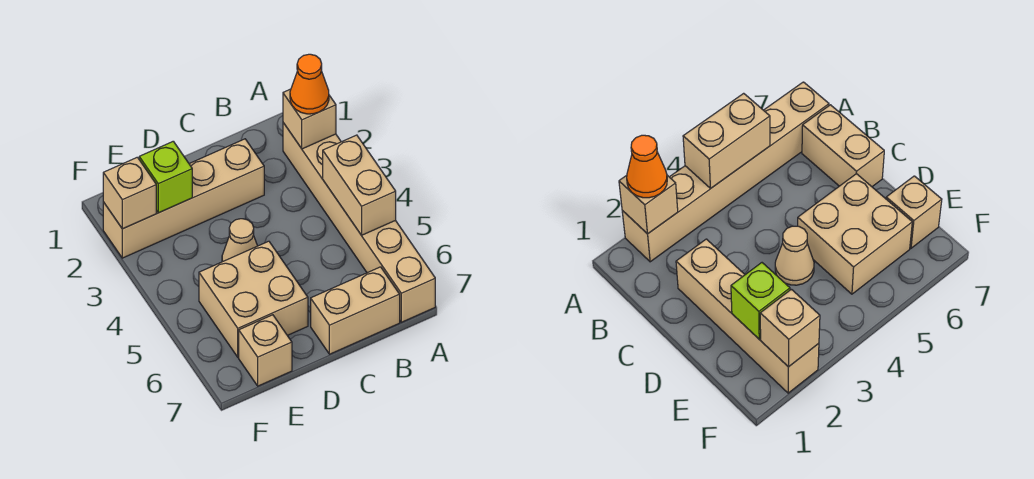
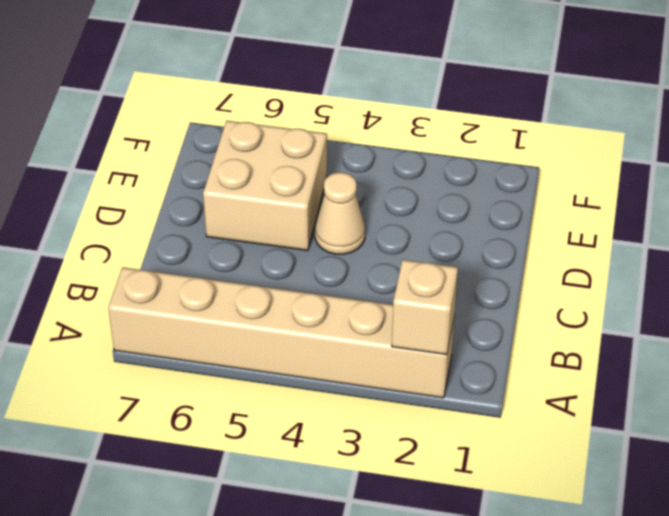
none -> tan brick B7:C7 level 1
none -> tan brick C2:F2 level 1

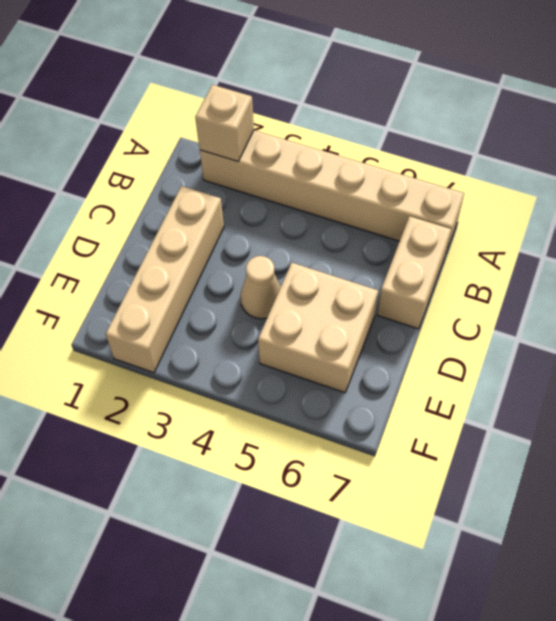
none -> tan brick E7 level 1
none -> tan brick A4:A5 level 2

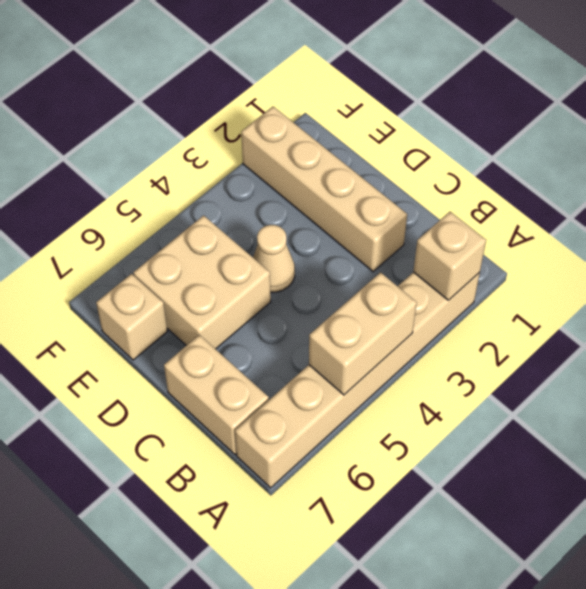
none -> lime brick E2 level 2
none -> tan brick F2 level 2

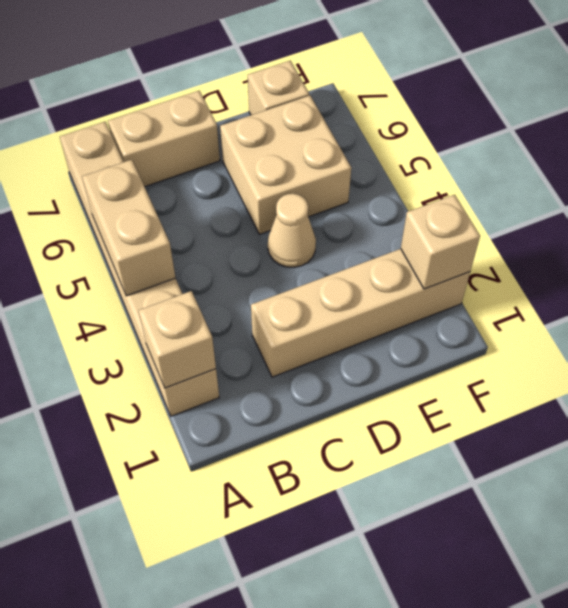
none -> lime brick E2 level 2
none -> orange cone A2 level 3

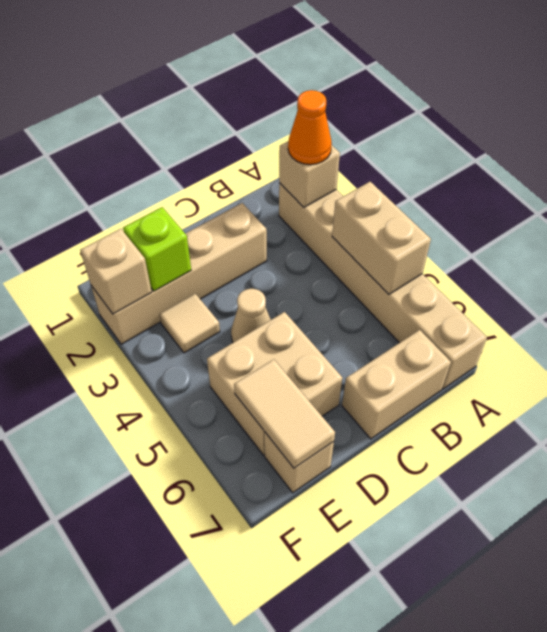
tan tile E3 level 1 -> none
tan tile E6:E7 level 2 -> none

